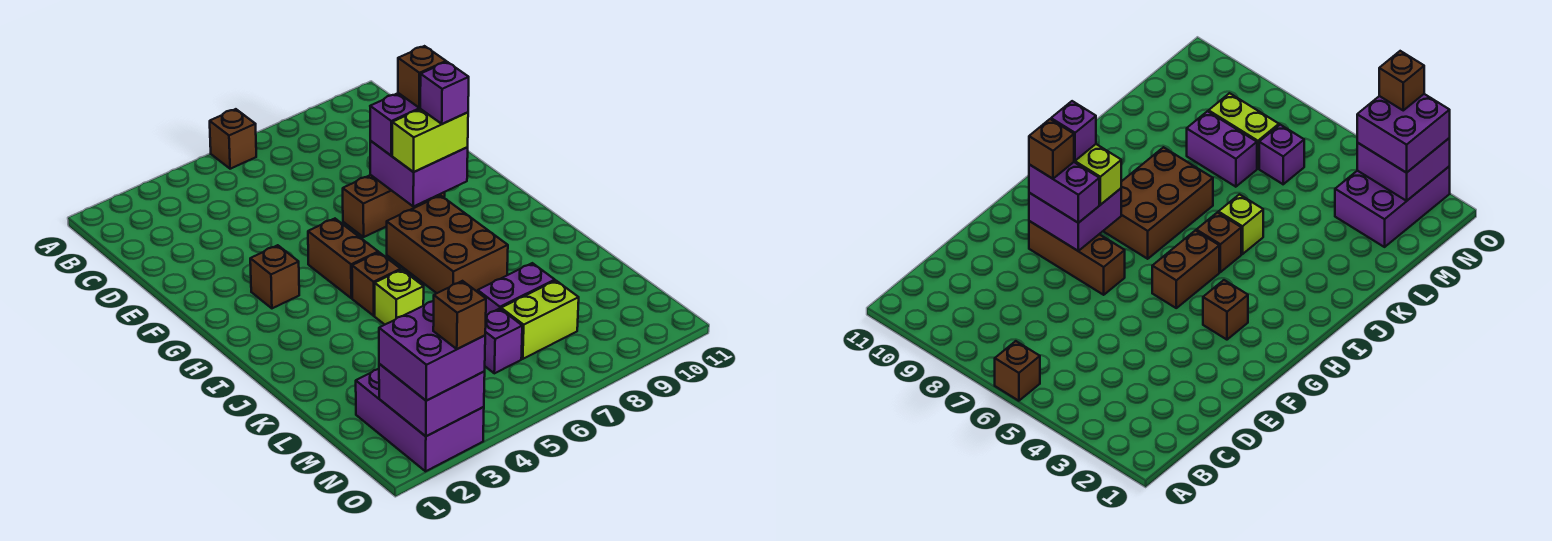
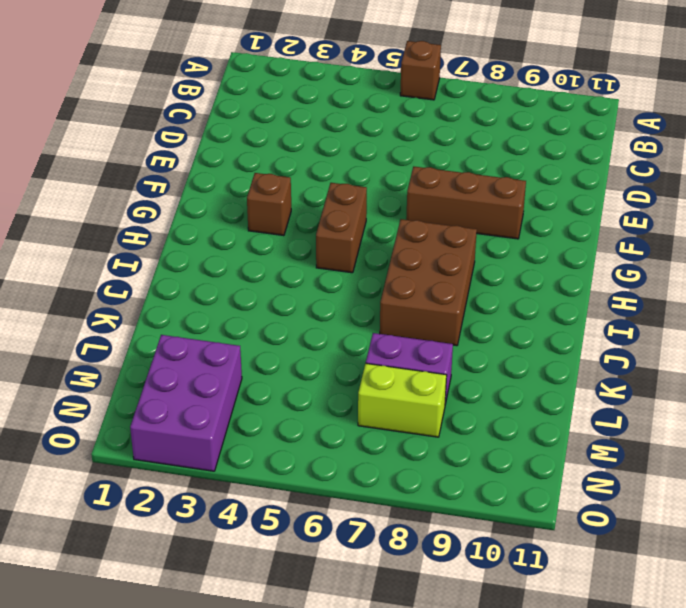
none -> brown brick I5 level 1
none -> lime brick J5 level 1
none -> purple brick M6 level 1

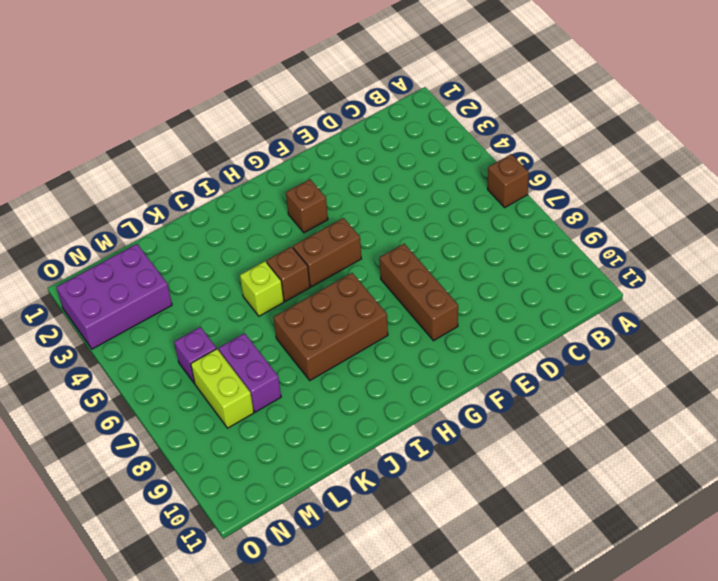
none -> purple brick F8:G9 level 2
none -> purple brick N2:O3 level 2
none -> purple brick F8:F9 level 3

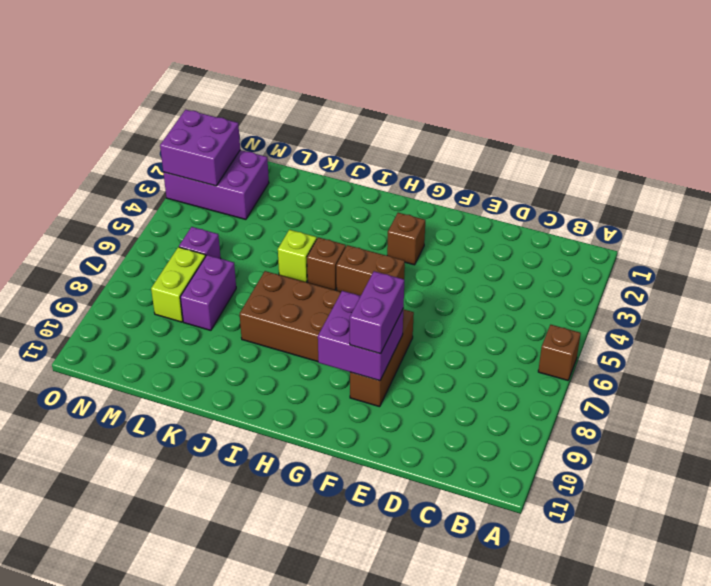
none -> lime brick G8:G9 level 3
none -> purple brick N2:O3 level 3
none -> brown brick F9 level 4

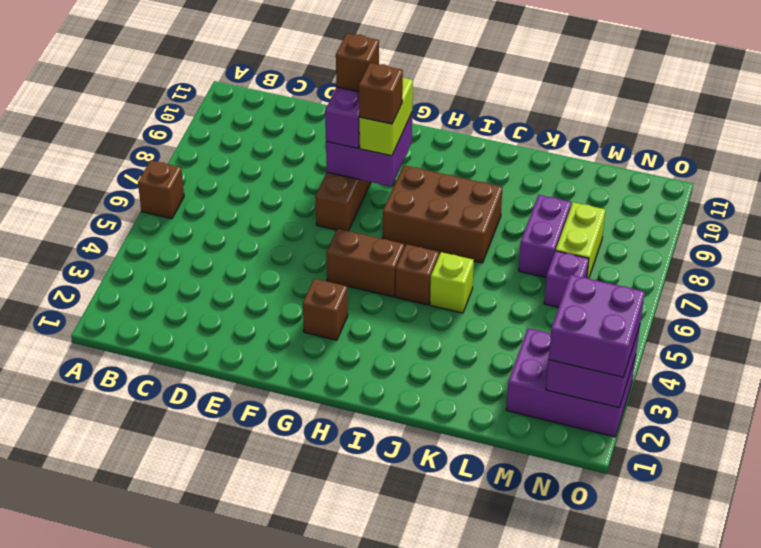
brown brick G8 level 4 -> brown brick O3 level 4
none -> purple brick G9 level 4

